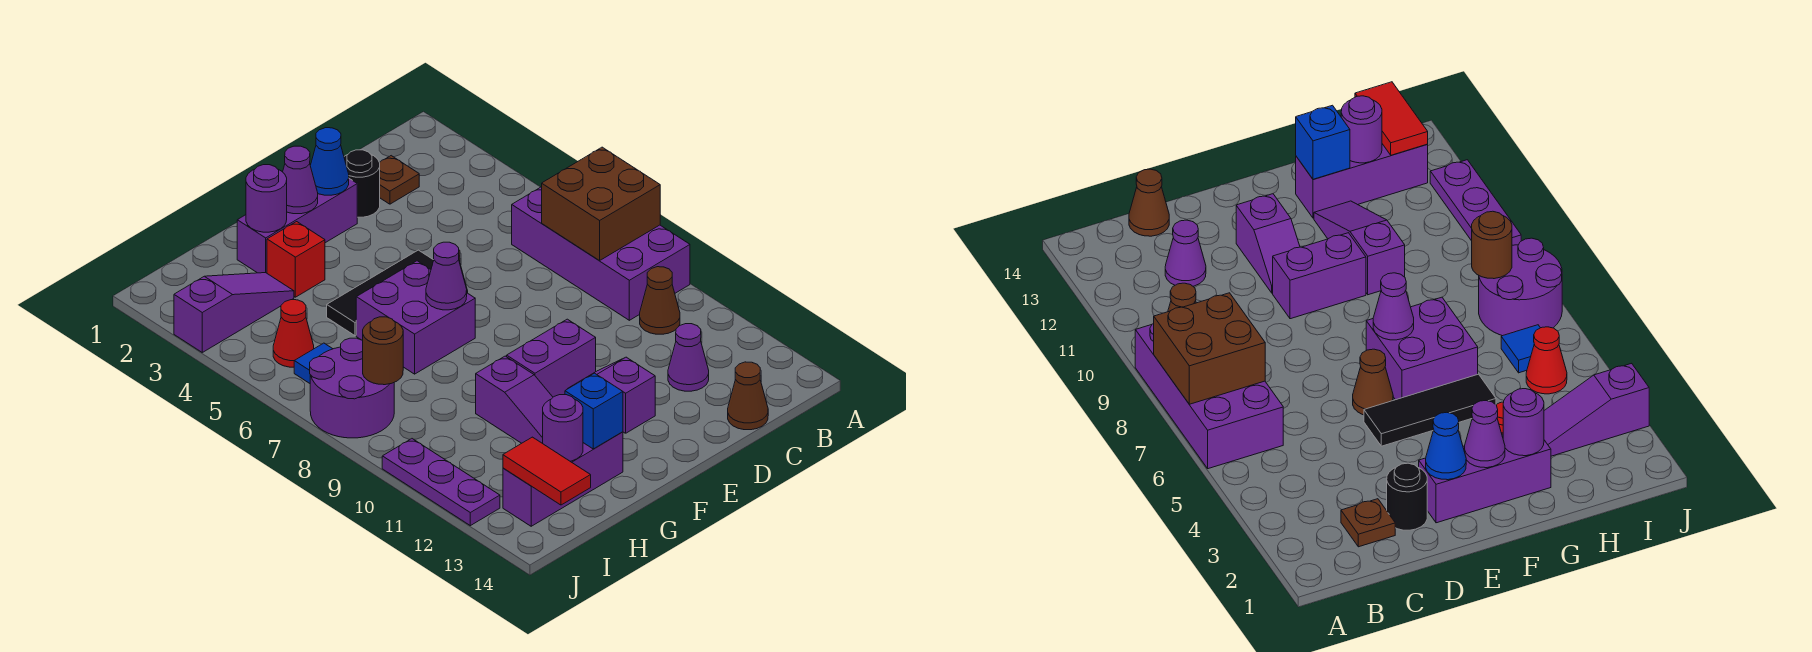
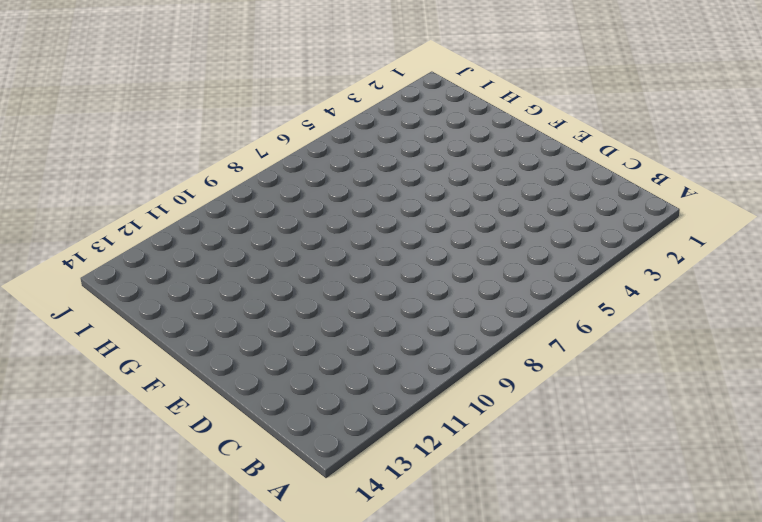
none -> purple brick A6:B9 level 1
none -> brown cone B10 level 1
none -> brown plate C2 level 1

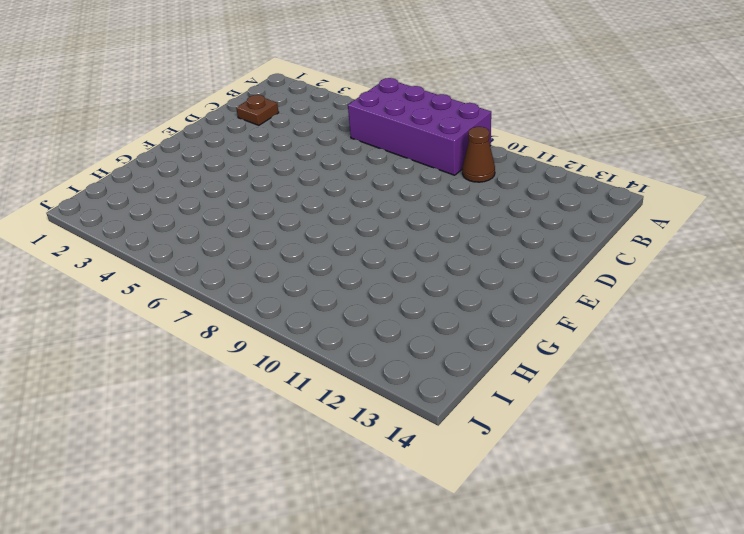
none -> purple cone C12 level 1
none -> brown cone C14 level 1
none -> black round brick D2 level 1

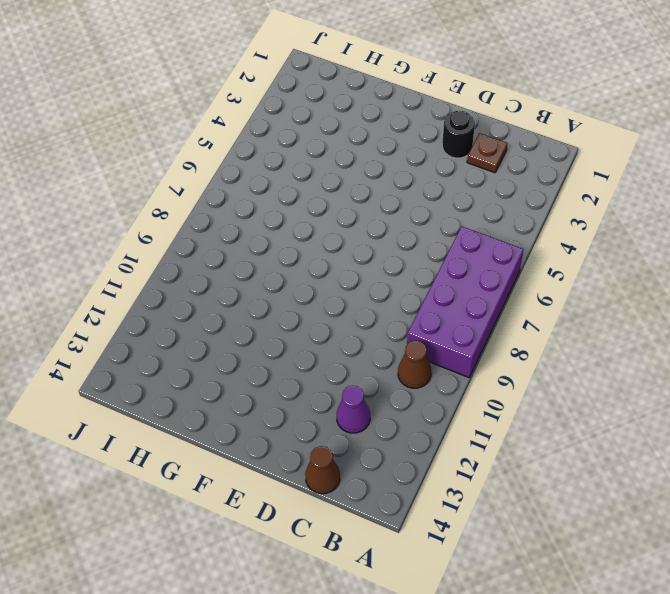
none -> purple brick E2:G2 level 1
none -> black tile E5:G5 level 1
none -> brown cone E6 level 1

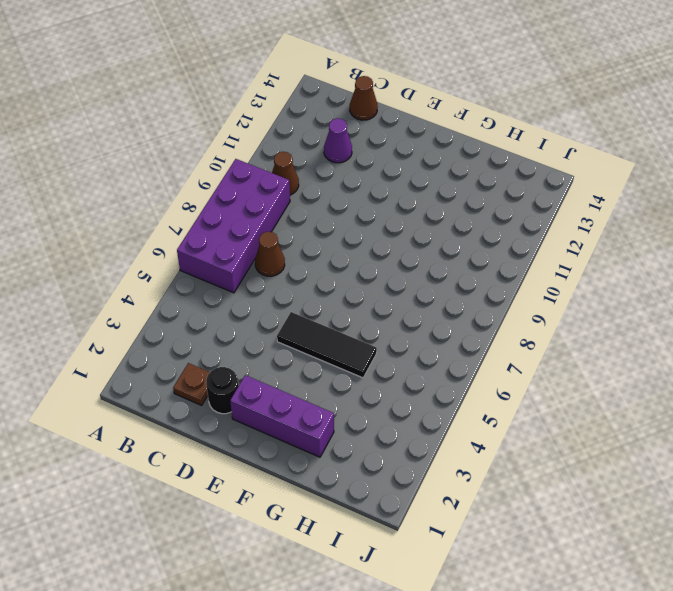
brown cone C7 level 1 -> brown cone E6 level 1
none -> purple brick E10:F10 level 1
none -> purple slope E11:E12 level 1 top 12
none -> purple brick F6:G7 level 1

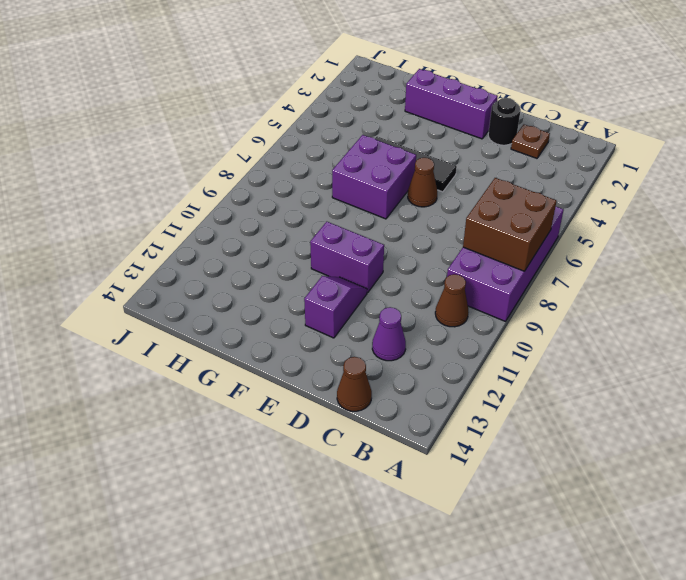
none -> red brick G3 level 1
none -> purple slope G10:G12 level 1 top 10
none -> purple brick G13:I13 level 1

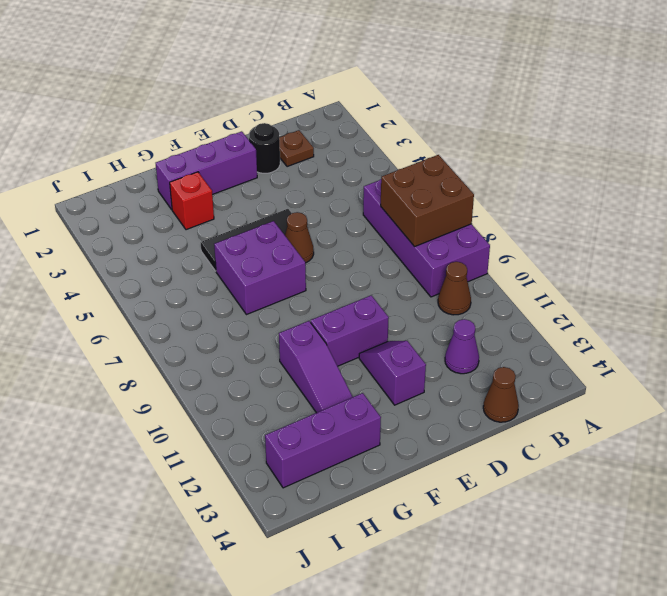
none -> purple slope H3:J3 level 1 top J
none -> red cone I5 level 1
none -> blue tile I6 level 1

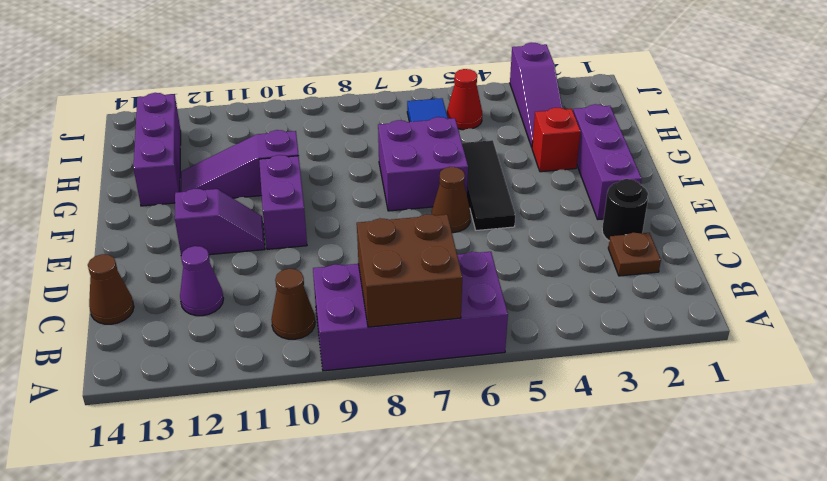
none -> purple round brick I7:J8 level 1
none -> purple plate J10:J12 level 1
none -> blue cone E2 level 2

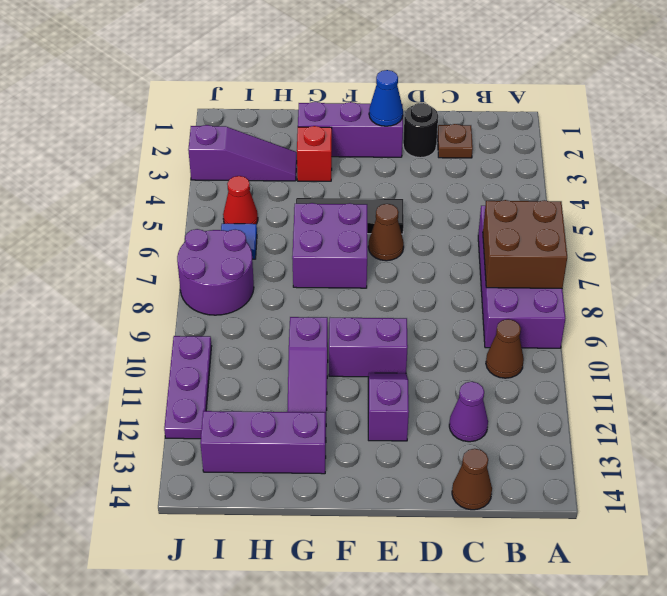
none -> purple cone F2 level 2
none -> purple cone F7 level 2
none -> purple round brick G2 level 2

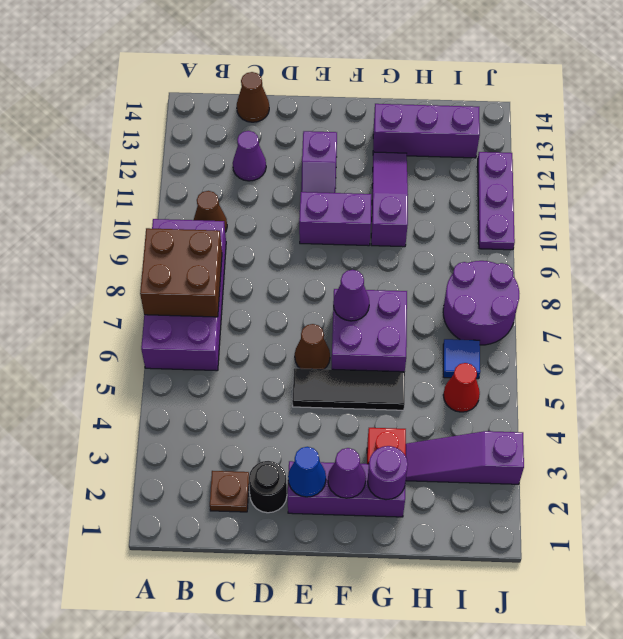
none -> blue brick G13 level 2
none -> purple round brick H13 level 2
none -> brown round brick I8 level 2

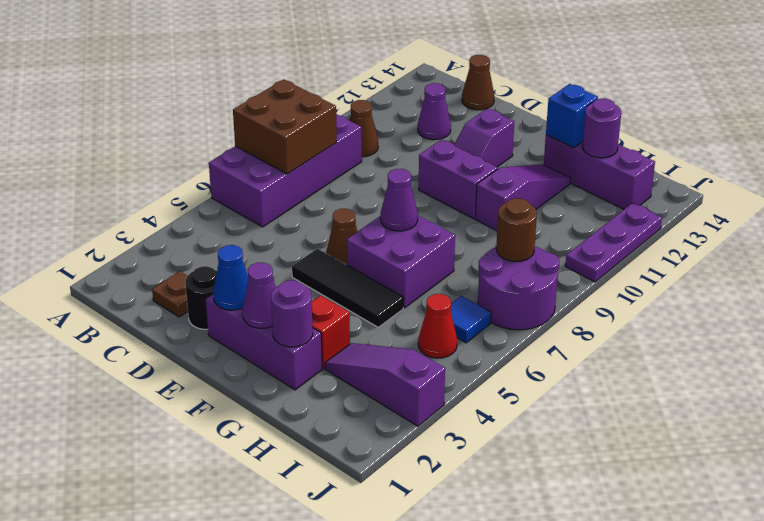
none -> red tile I13:I14 level 2

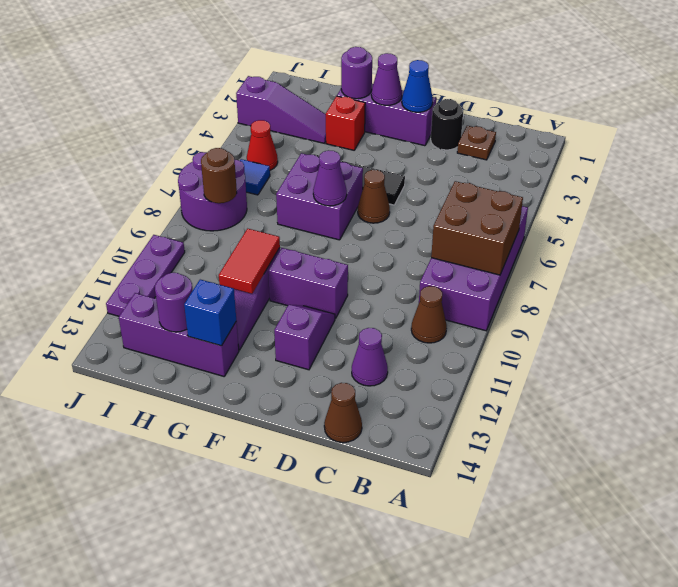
red tile G10:G11 level 2 -> red tile I13:I14 level 2

